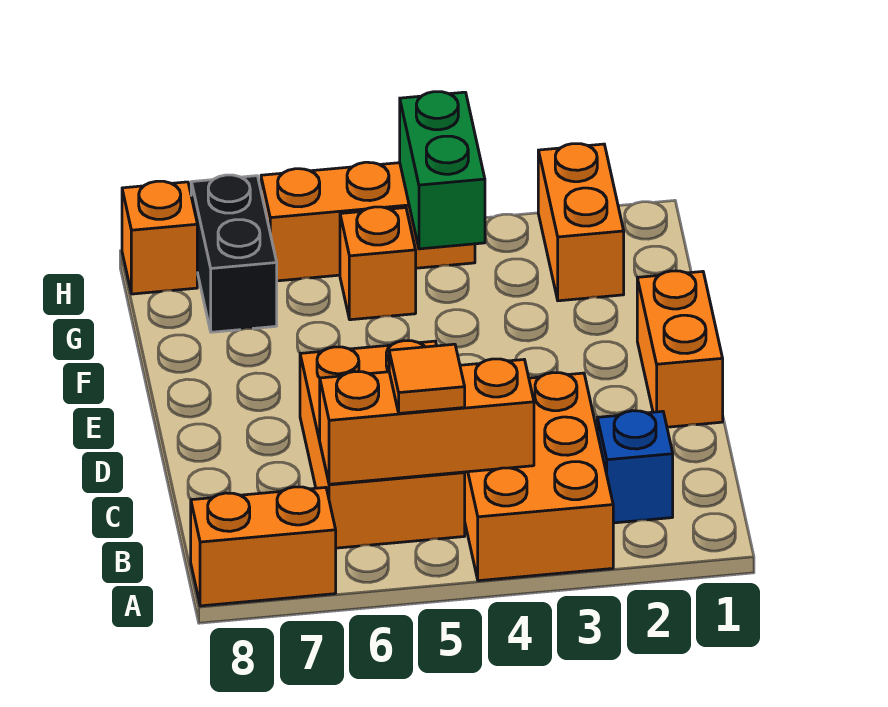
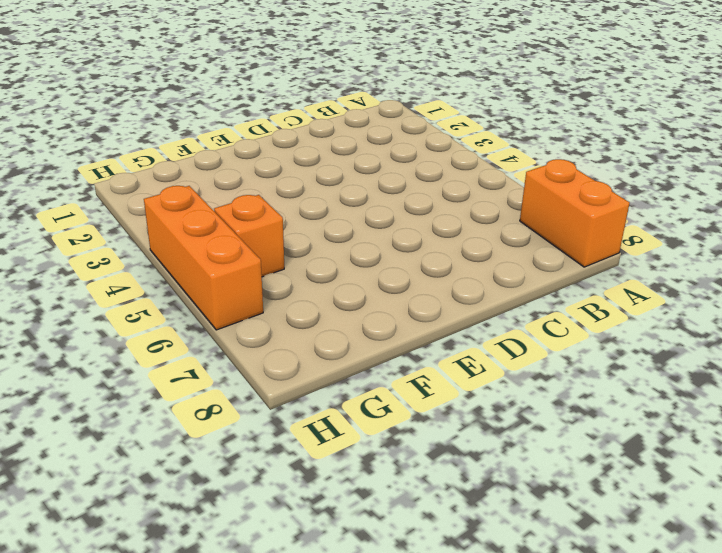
none -> orange brick A3:C4 level 1
none -> blue brick B2 level 1
none -> orange brick B5:D6 level 1

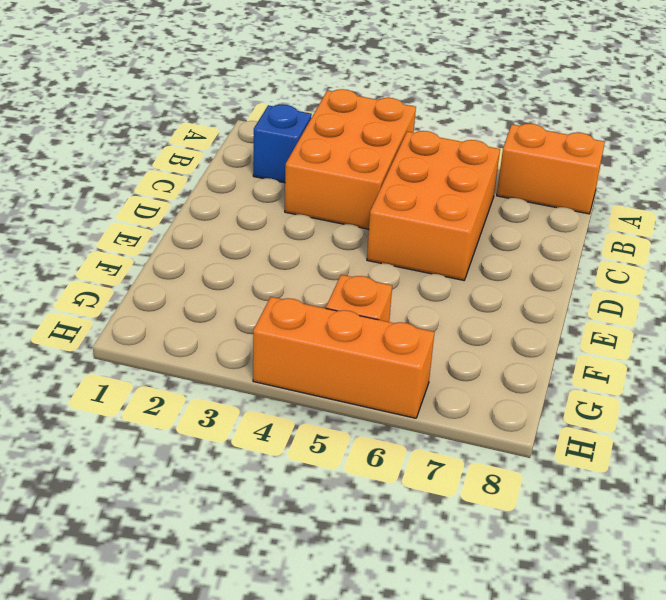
none -> orange brick D1:E1 level 1
none -> orange brick G2:H2 level 1
none -> black brick G7:H7 level 1

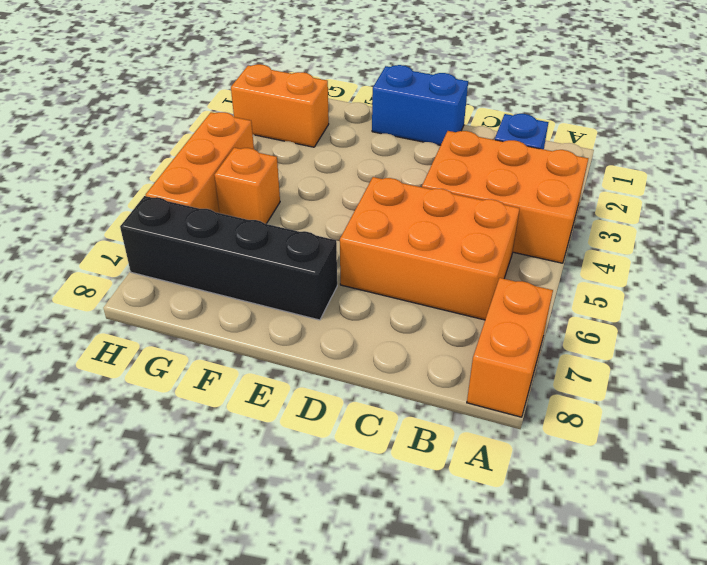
blue brick D1:E1 level 1 -> orange brick D1:E1 level 1
black brick E7:H7 level 1 -> black brick G7:H7 level 1
none -> orange brick H8 level 1
none -> orange brick B4:B6 level 2
none -> green brick G4:H4 level 2

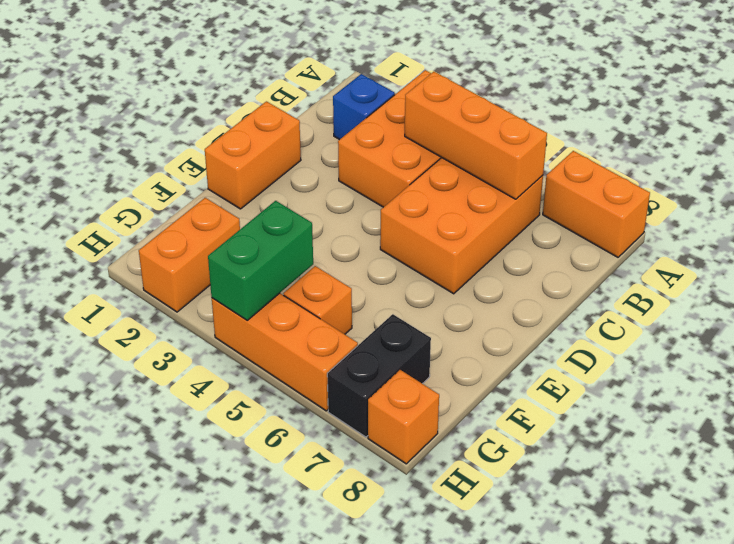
none -> orange tile B5 level 3

